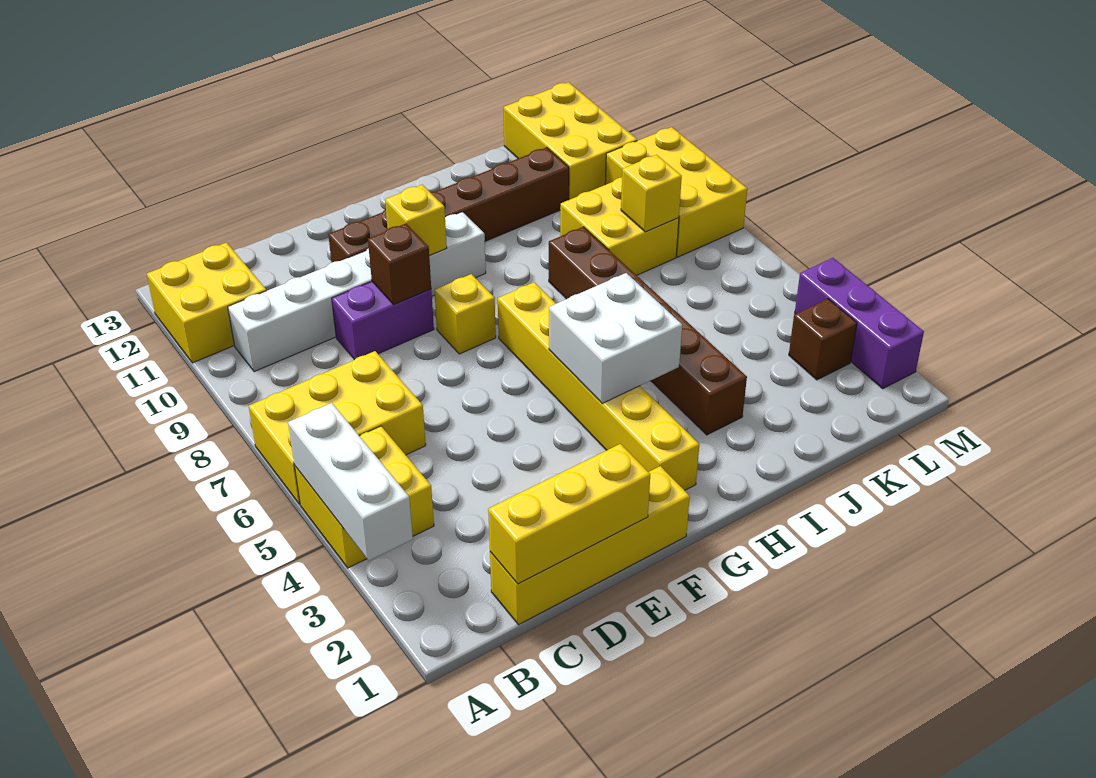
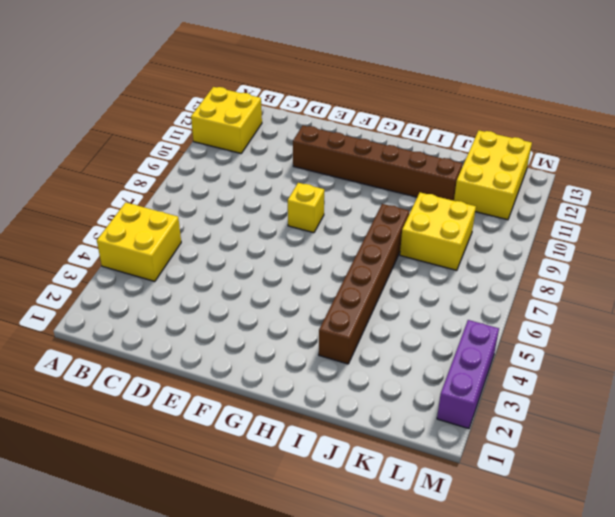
none -> yellow brick A6:C7 level 1
none -> white brick B10:G10 level 1
none -> yellow brick C1:F1 level 1

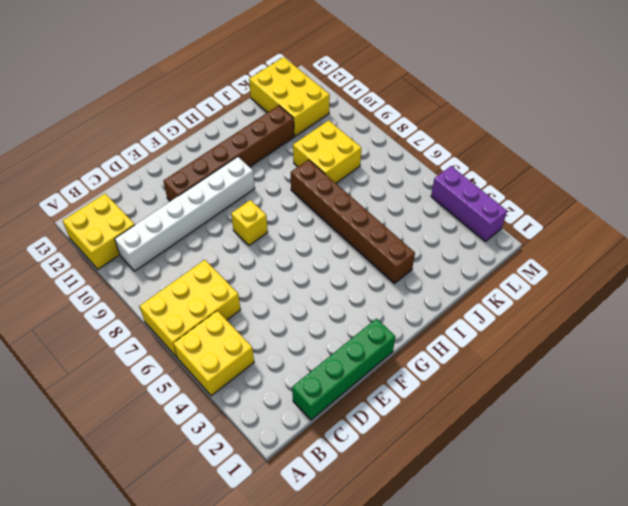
green brick C1:F1 level 1 -> yellow brick C1:F1 level 1
none -> purple brick D9:E9 level 1
none -> yellow brick G2:G7 level 1
none -> brown brick L3 level 1

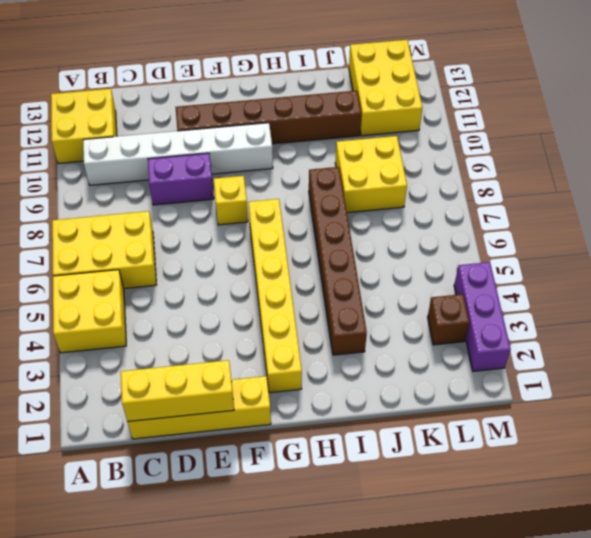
none -> yellow brick L8:M10 level 1
none -> white brick A3:A5 level 2
none -> brown brick E9 level 2

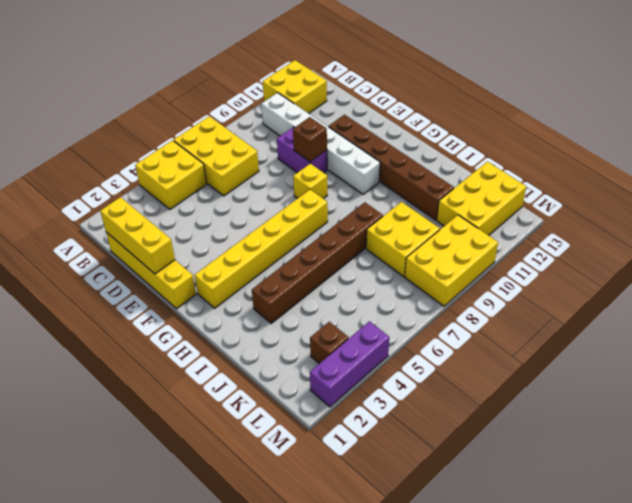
none -> white brick A3:A5 level 2
none -> yellow brick F10 level 2
none -> white brick G4:H5 level 2

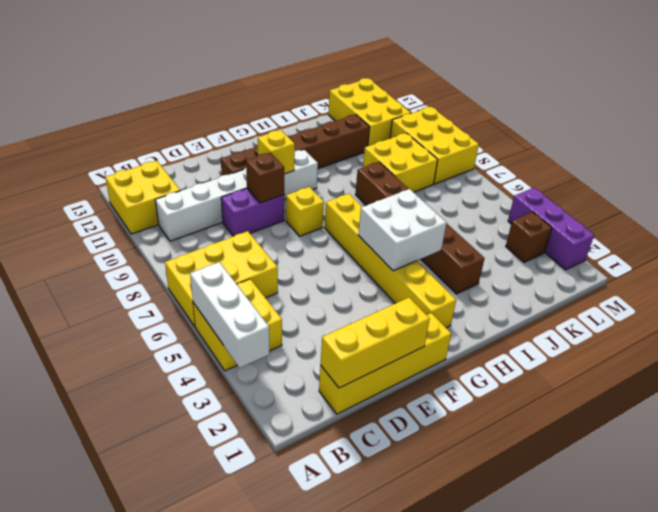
none -> yellow brick K8 level 2

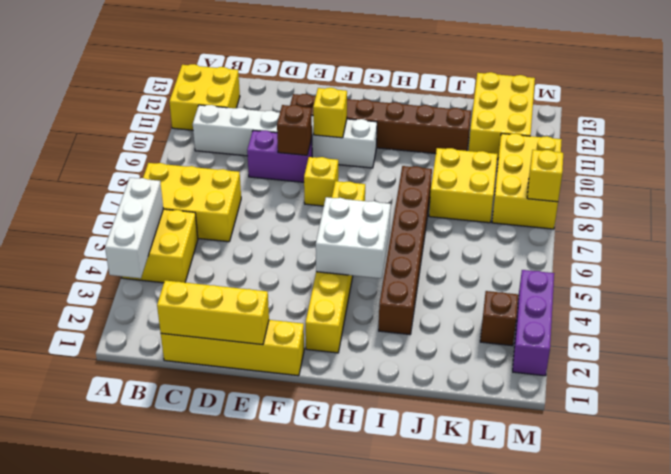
yellow brick M8 level 2 -> yellow brick K8 level 2

